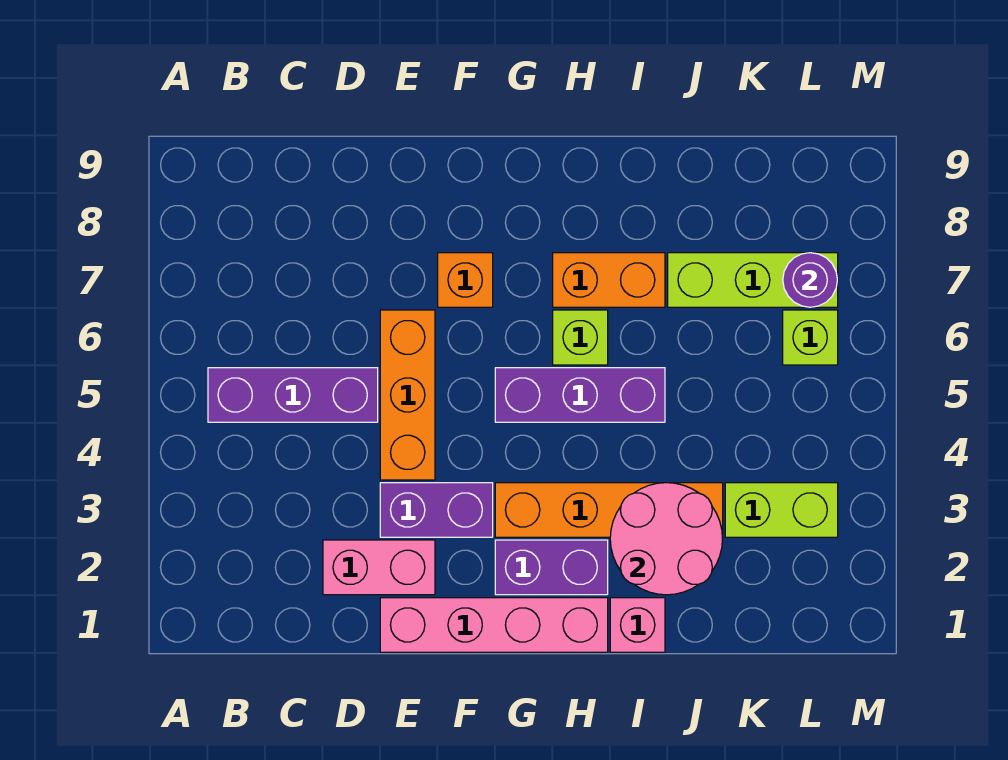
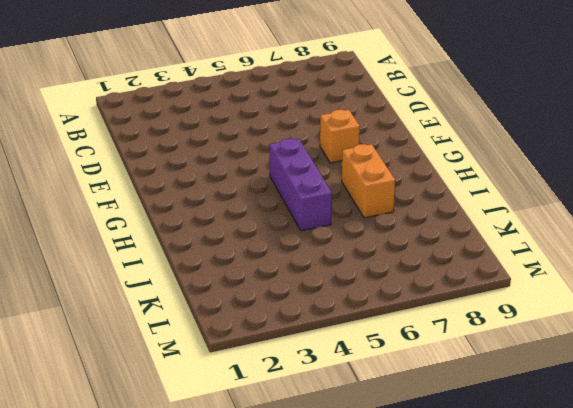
none -> purple brick B5:D5 level 1
none -> pink brick D2:E2 level 1
none -> pink brick E1:H1 level 1

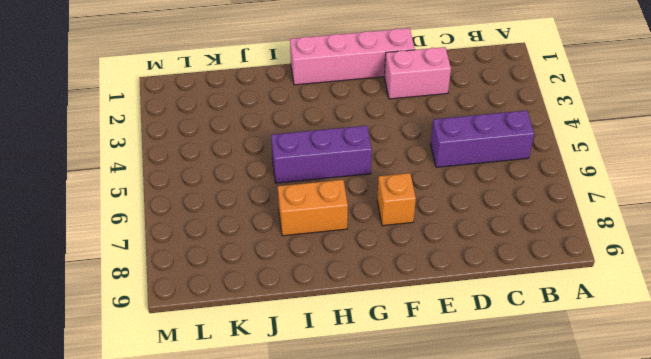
none -> purple brick E3:F3 level 1
none -> orange brick E4:E6 level 1
none -> purple brick G2:H2 level 1

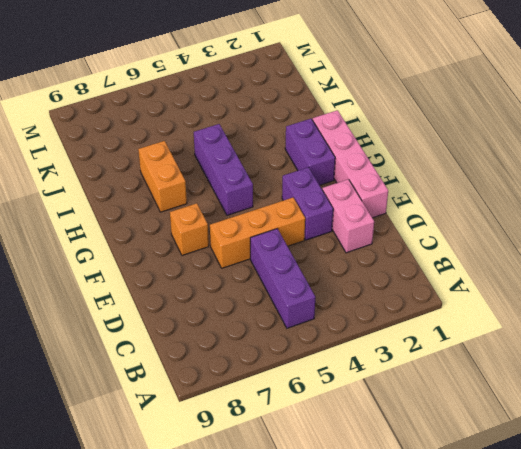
none -> orange brick G3:J3 level 1
none -> lime brick H6 level 1
none -> pink brick I1 level 1

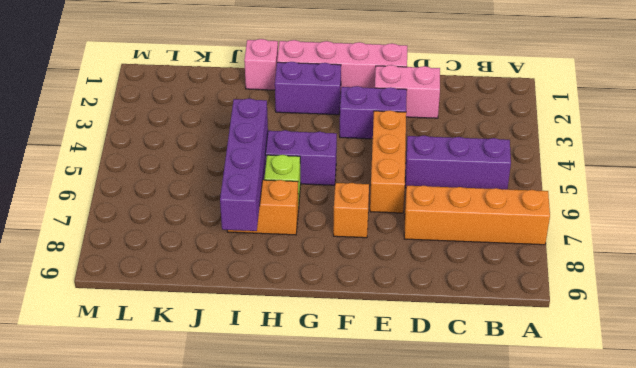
orange brick A7:D7 level 1 -> orange brick G3:J3 level 1
purple brick I5:I8 level 2 -> none
none -> lime brick J7:L7 level 1
none -> lime brick K3:L3 level 1
none -> lime brick L6 level 1

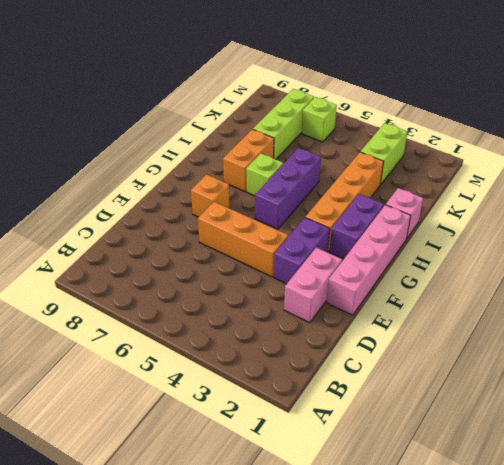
none -> purple brick B5:D5 level 1
none -> pink round brick I2:J3 level 2
none -> purple round brick L7 level 2

